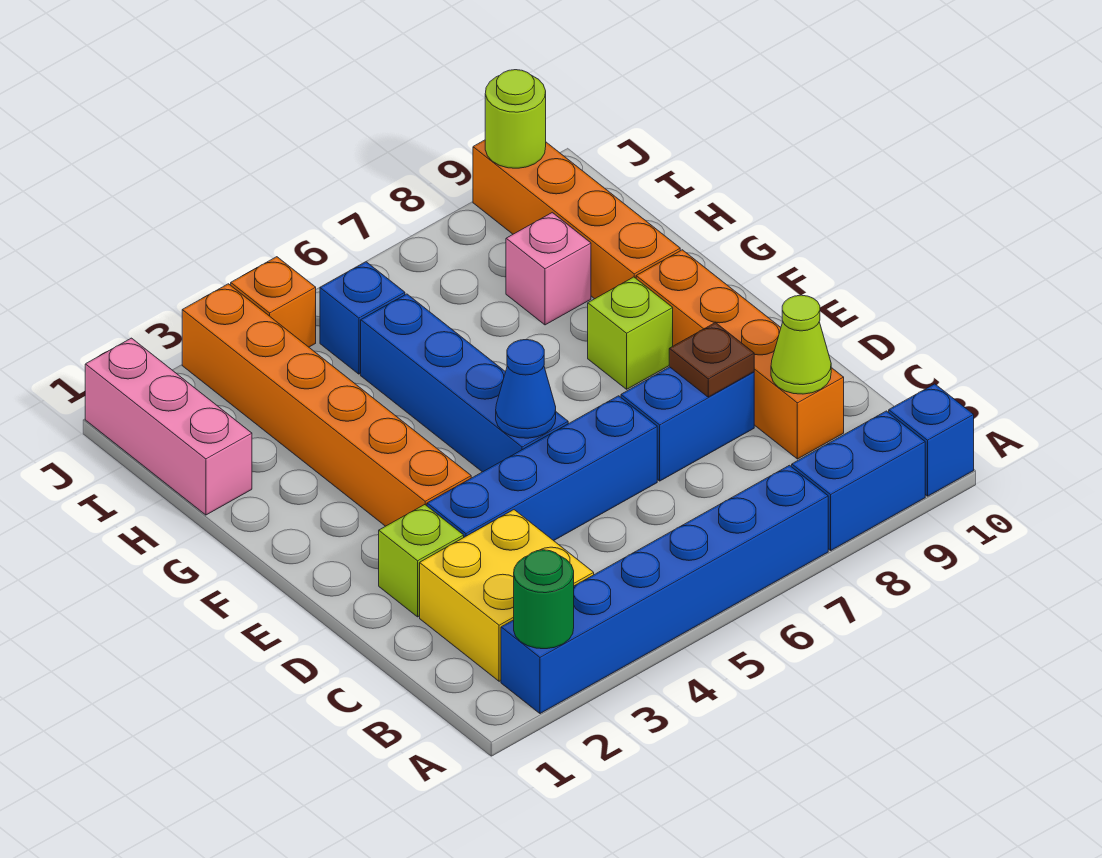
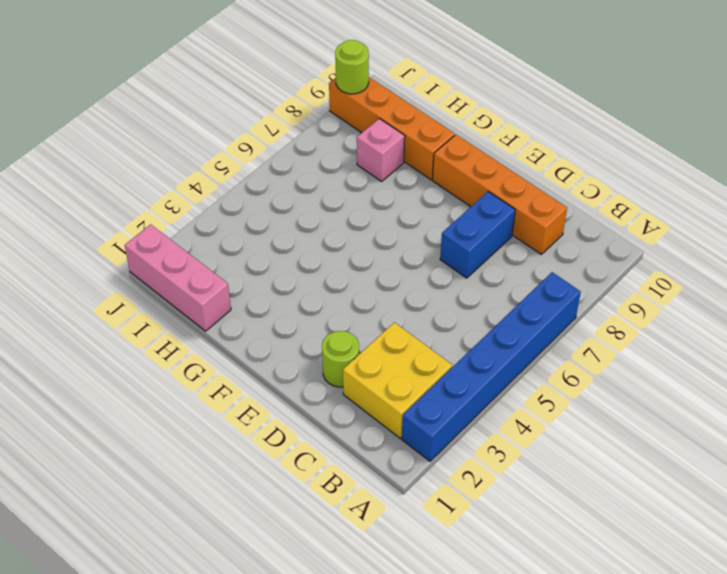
lime round brick D2 level 1 -> lime brick D2 level 1
none -> blue brick A8:A9 level 1
none -> blue brick A10 level 1
none -> blue brick D3:D6 level 1

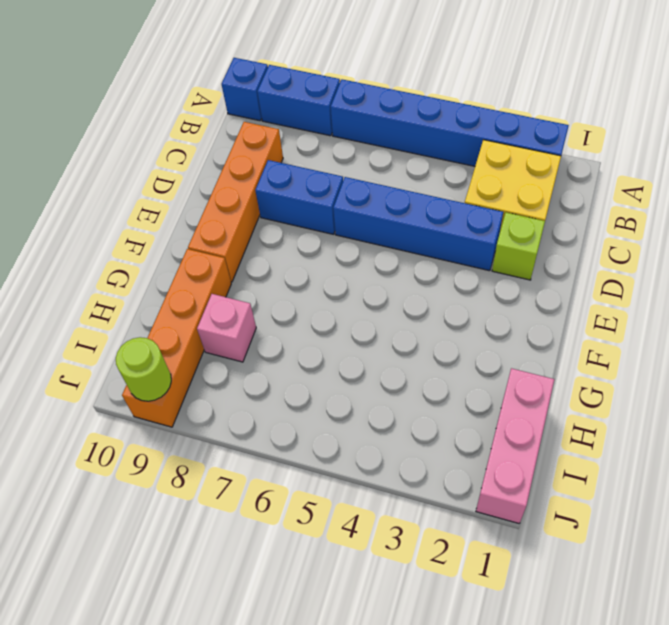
none -> orange brick E3:J3 level 1
none -> blue brick E5:H5 level 1
none -> lime brick F8 level 1

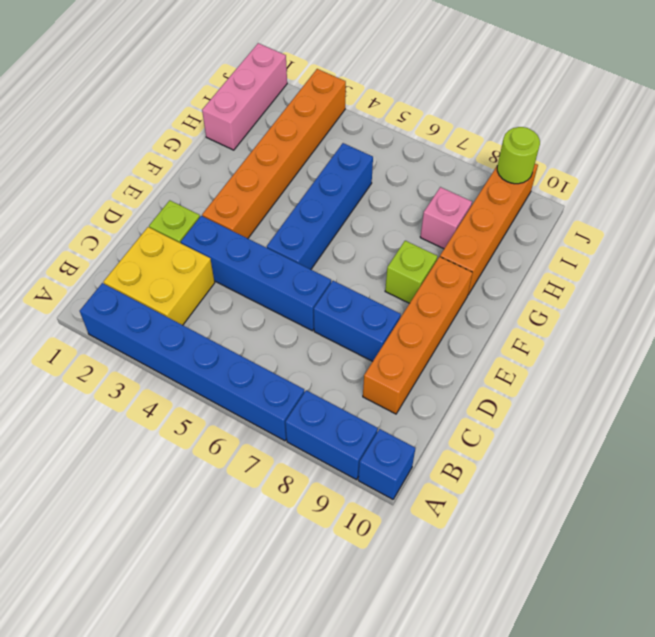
none -> blue brick I5 level 1
none -> orange brick J4 level 1
none -> green round brick A2 level 2

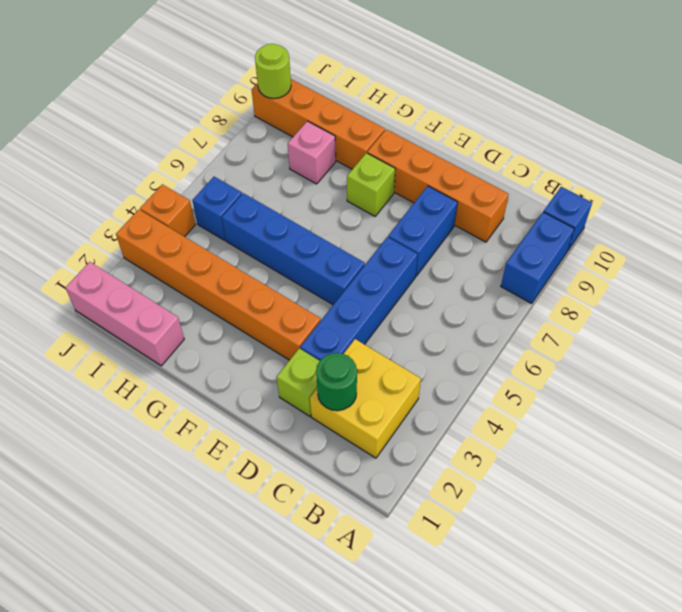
green round brick C2 level 2 -> green round brick A2 level 2
none -> blue brick A2:A7 level 1
none -> lime cone C9 level 2
none -> brown plate D8 level 2

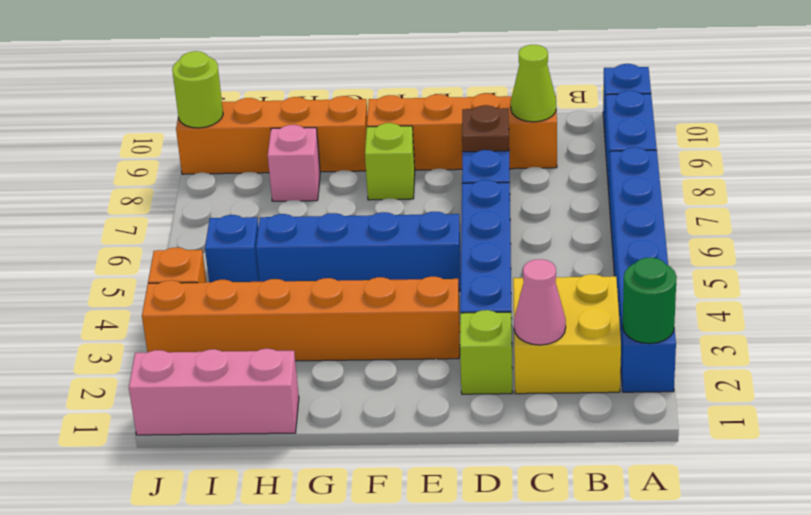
pink cone C2 level 2 -> none
none -> blue cone E5 level 2

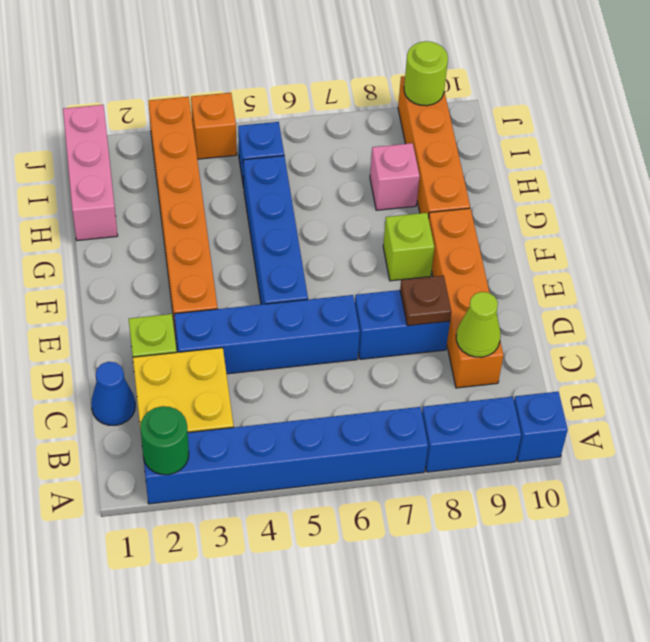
blue cone C1 level 1 -> blue cone E5 level 2

